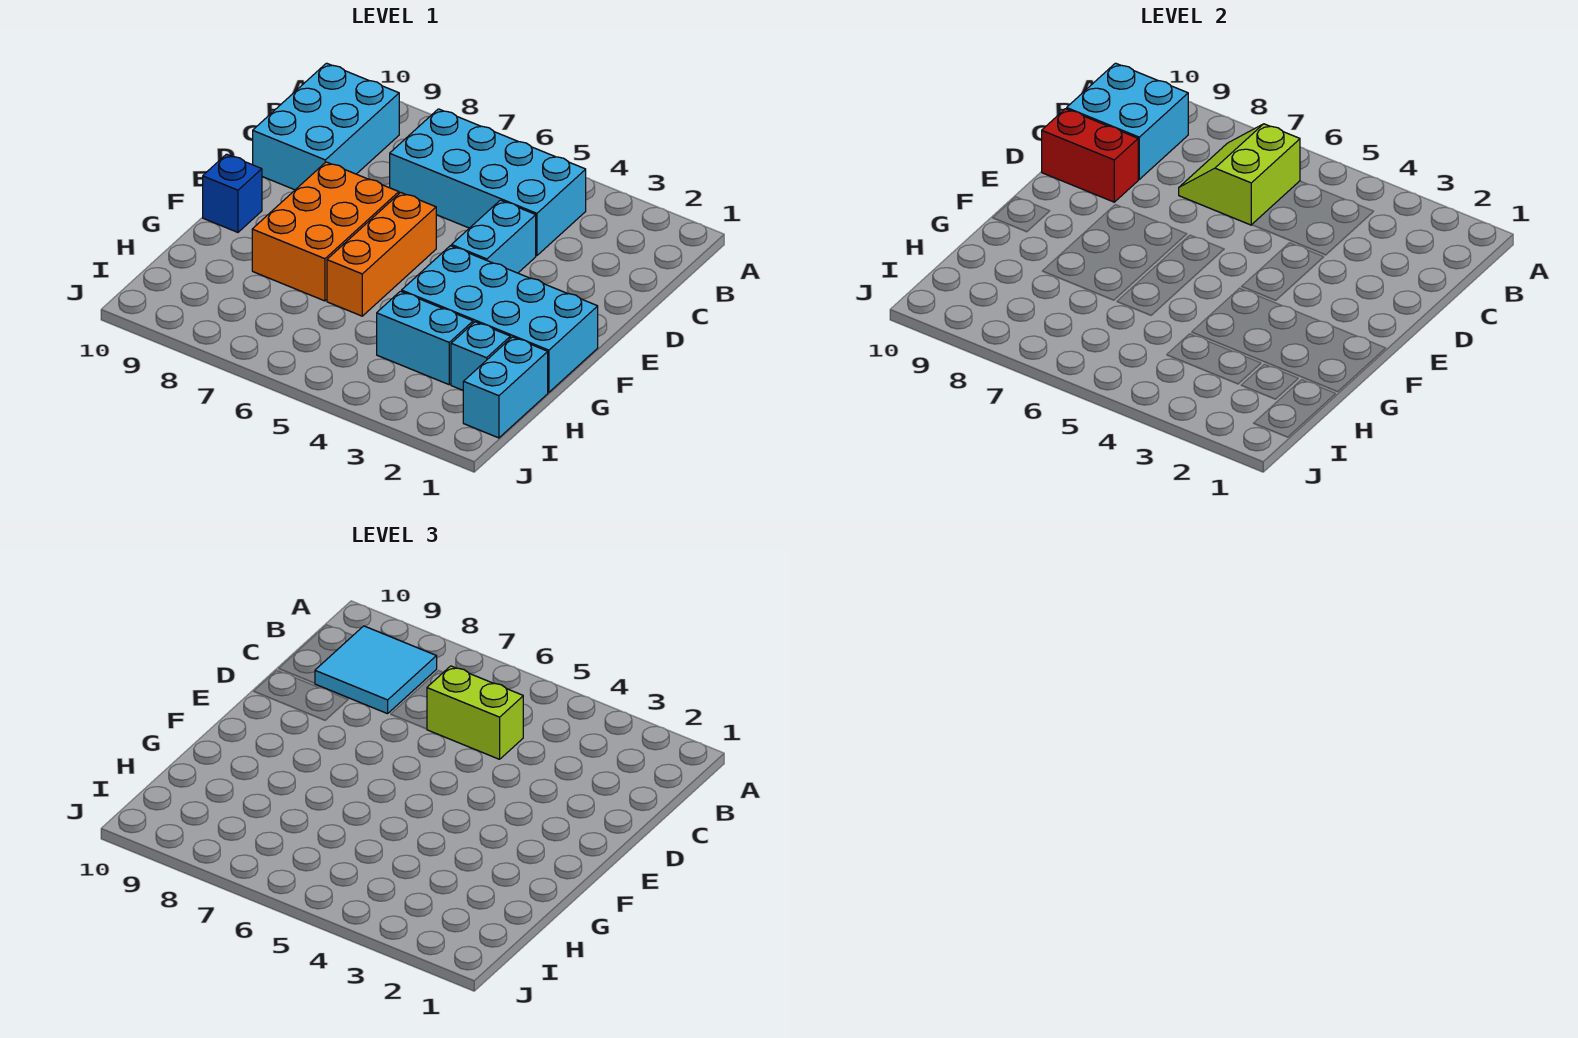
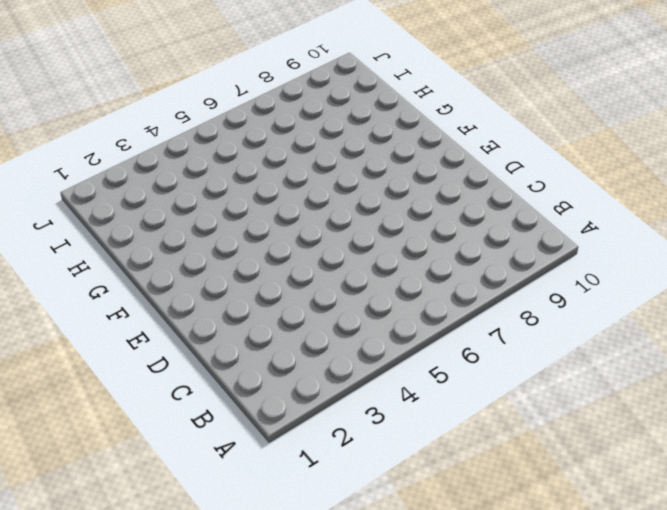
none -> cyan brick B4:C7 level 1
none -> cyan brick B9:D10 level 1
none -> cyan brick D4:E4 level 1

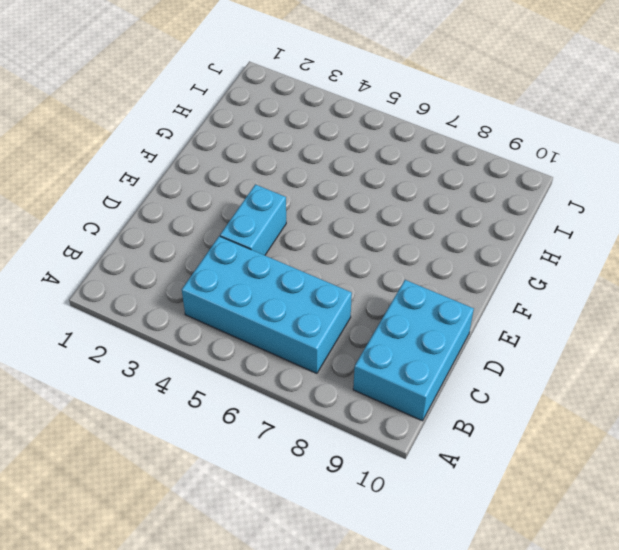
none -> orange brick E6:G6 level 1
none -> orange brick E7:G8 level 1
none -> cyan brick F1:G4 level 1

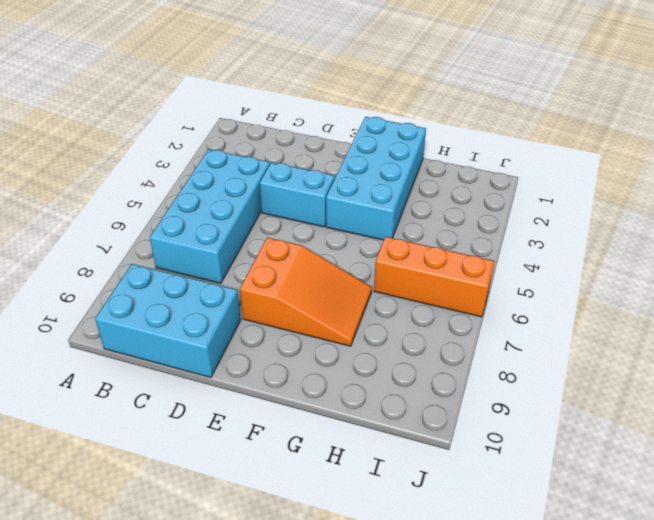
orange slope E7:G8 level 1 top E -> orange brick E7:G8 level 1
orange brick H6:J6 level 1 -> orange brick E6:G6 level 1
none -> blue brick F10 level 1
none -> cyan brick H1:I1 level 1
none -> cyan brick H2 level 1

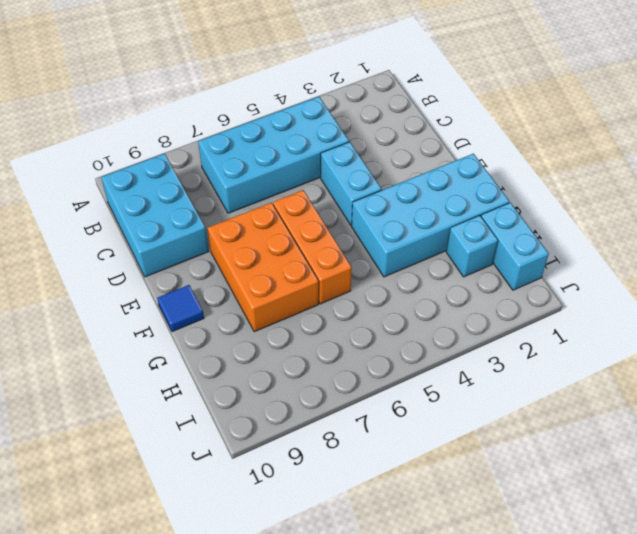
blue tile F10 level 1 -> blue brick F10 level 1
none -> cyan brick H3:H4 level 1
none -> lime slope B6:C7 level 2 top 6
none -> cyan brick B9:C10 level 2

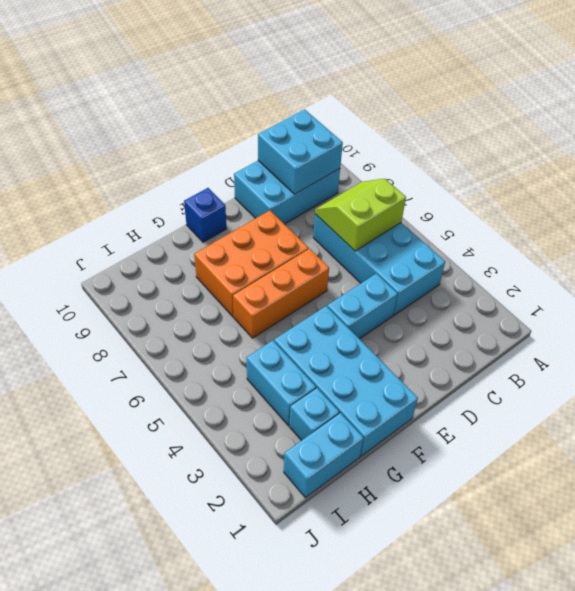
none -> red brick D9:D10 level 2
none -> cyan tile B8:C9 level 3
none -> lime brick C5:C6 level 3

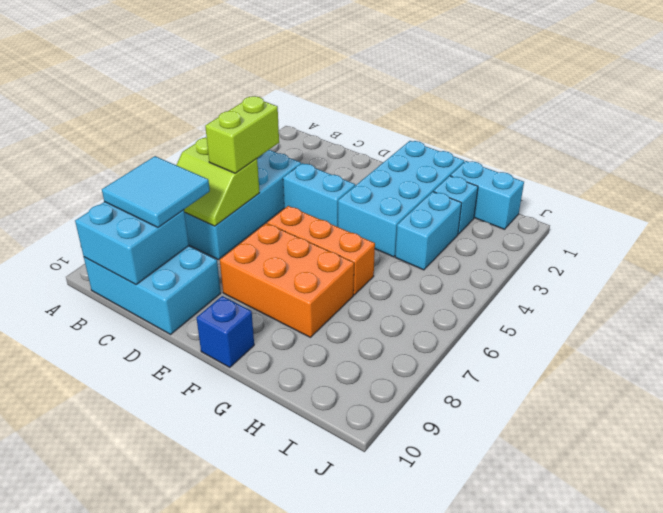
none -> red brick D9:D10 level 2

